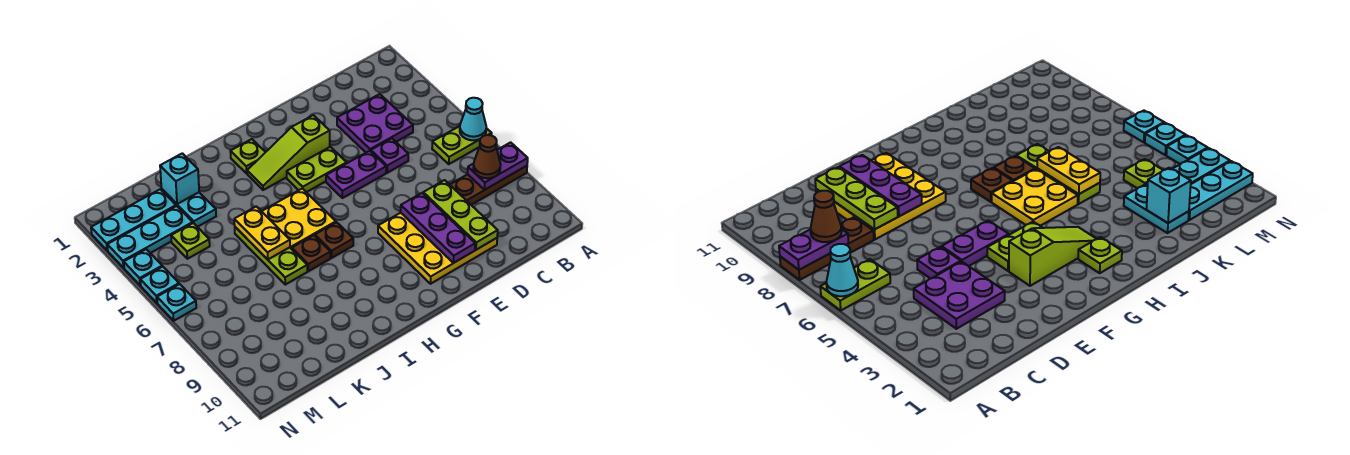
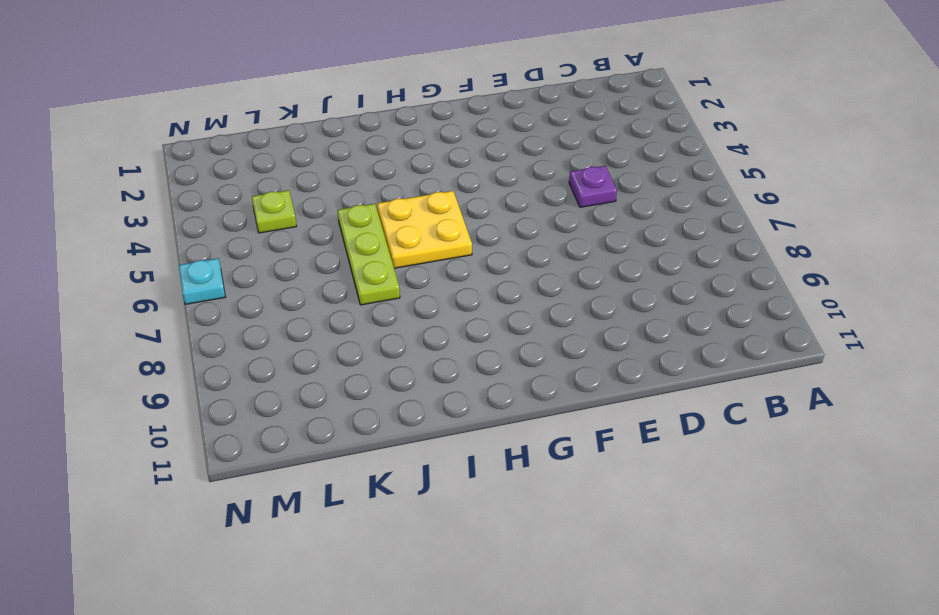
none -> lime plate A6:B6 level 1
none -> brown plate A8:C8 level 1
none -> purple plate C3:D4 level 1

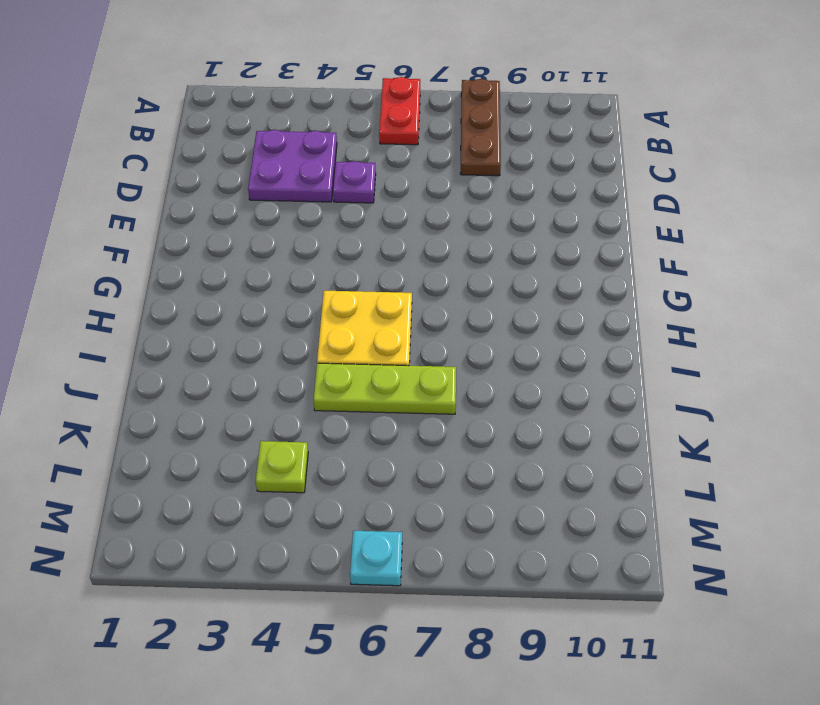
red plate A6:B6 level 1 -> lime plate A6:B6 level 1
none -> yellow plate D8:F10 level 1
none -> purple plate E5:F5 level 1
none -> lime slope F3:H3 level 1 top F

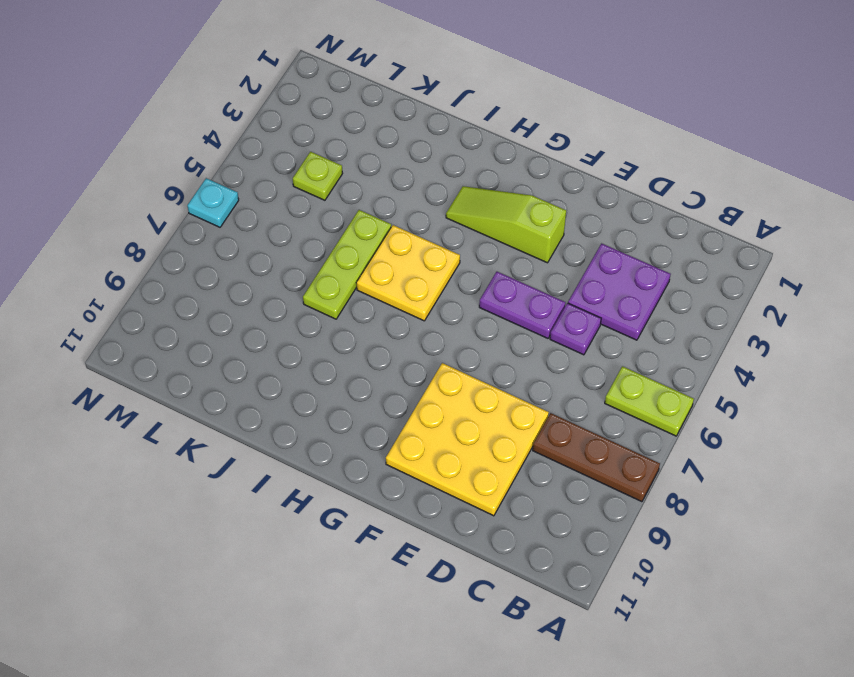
none -> lime plate F4:G4 level 1
none -> lime plate H2 level 1
none -> brown plate H7 level 1

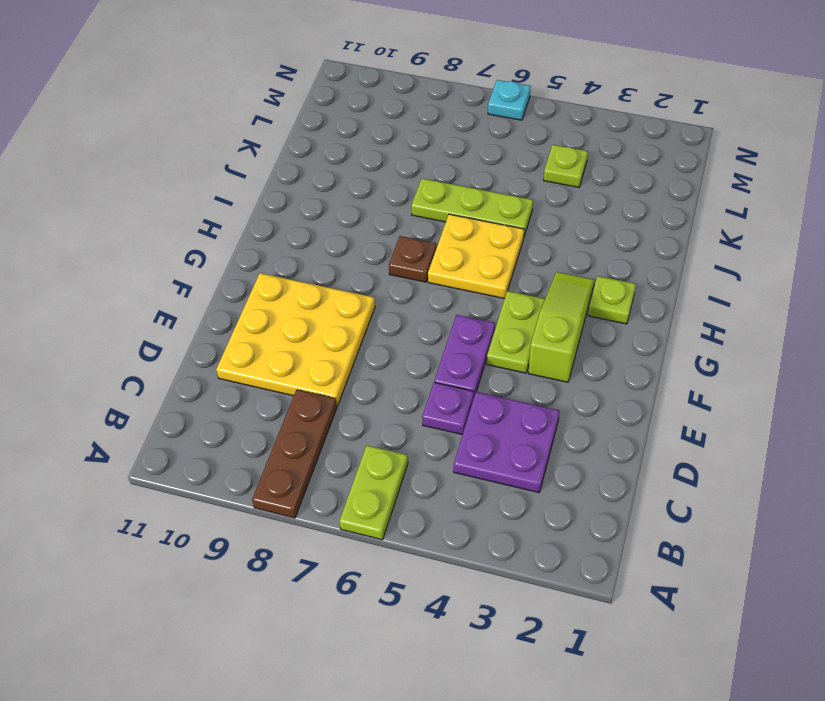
none -> brown plate I7 level 1
none -> cyan plate K2:K3 level 1
none -> cyan plate L2:N2 level 1

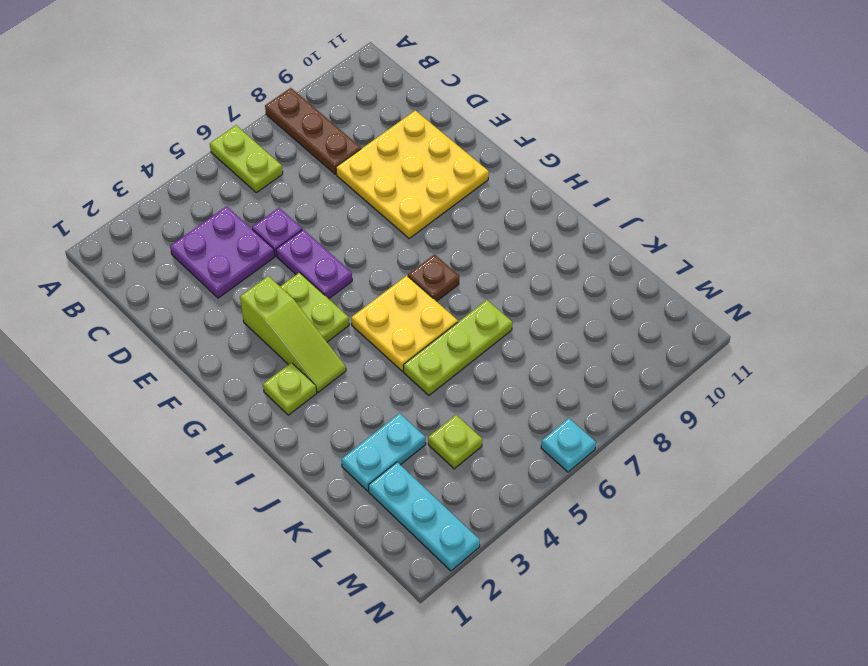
none -> brown plate I7 level 1
none -> cyan plate L3:N3 level 1
none -> cyan plate N4 level 1

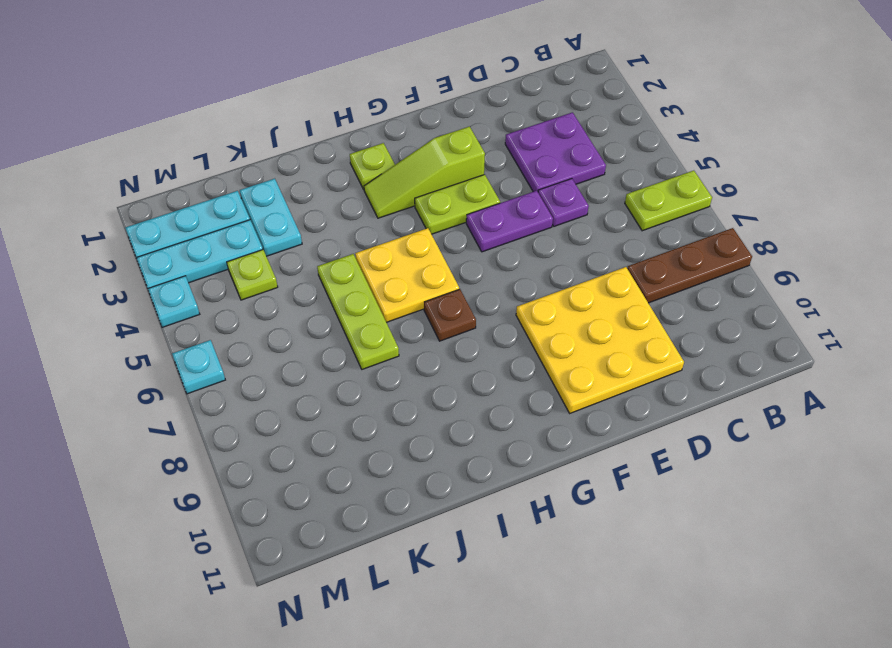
none -> brown plate I7 level 1
none -> cyan plate N5 level 1
none -> cyan cone A6 level 2

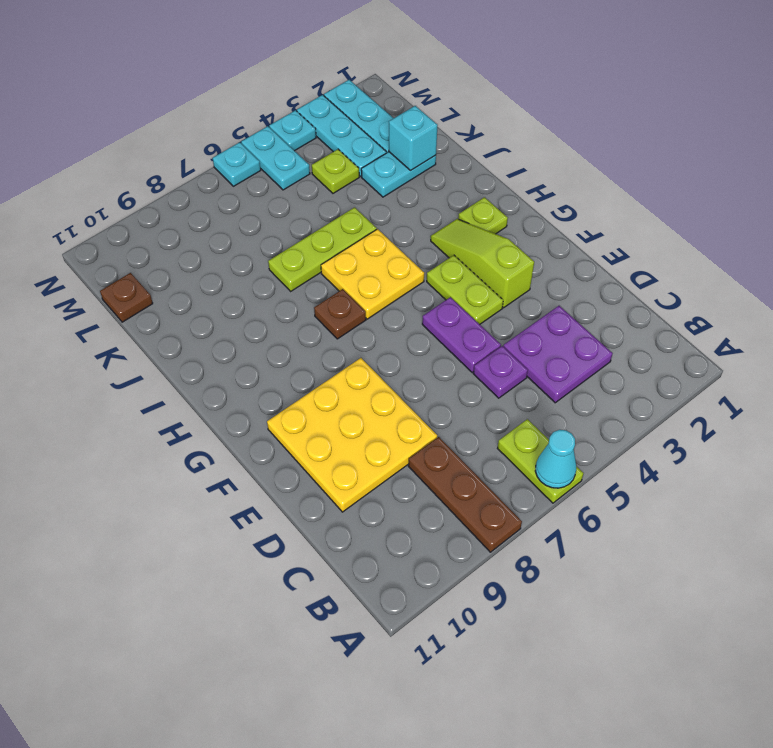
brown plate L11 level 1 -> brown plate I7 level 1
cyan plate M5:N5 level 1 -> cyan plate N5 level 1
none -> purple plate A8:B8 level 2
none -> lime plate D8:D10 level 2
none -> purple plate E8:E10 level 2

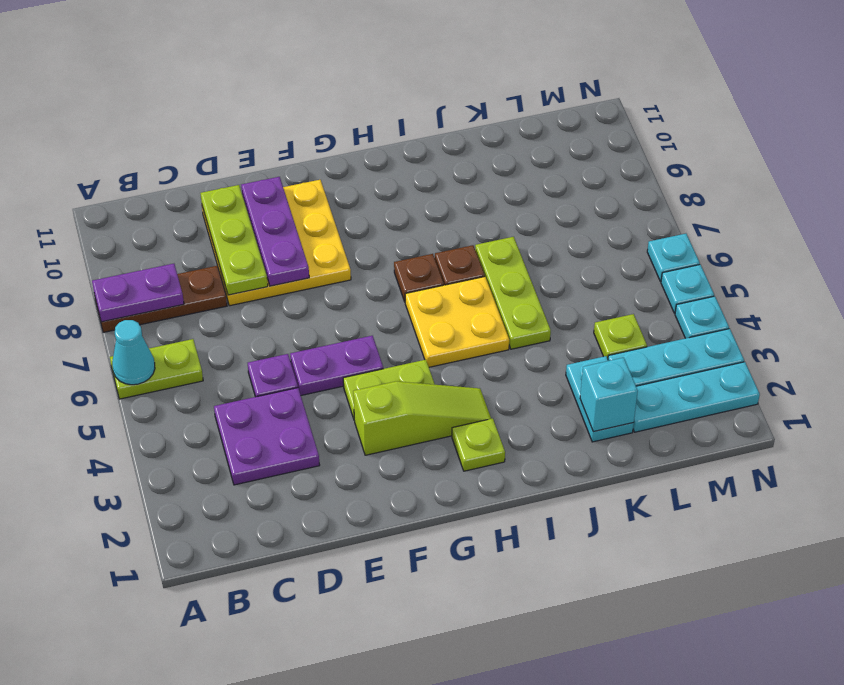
none -> yellow plate J5:J6 level 2
none -> brown cone B8 level 3

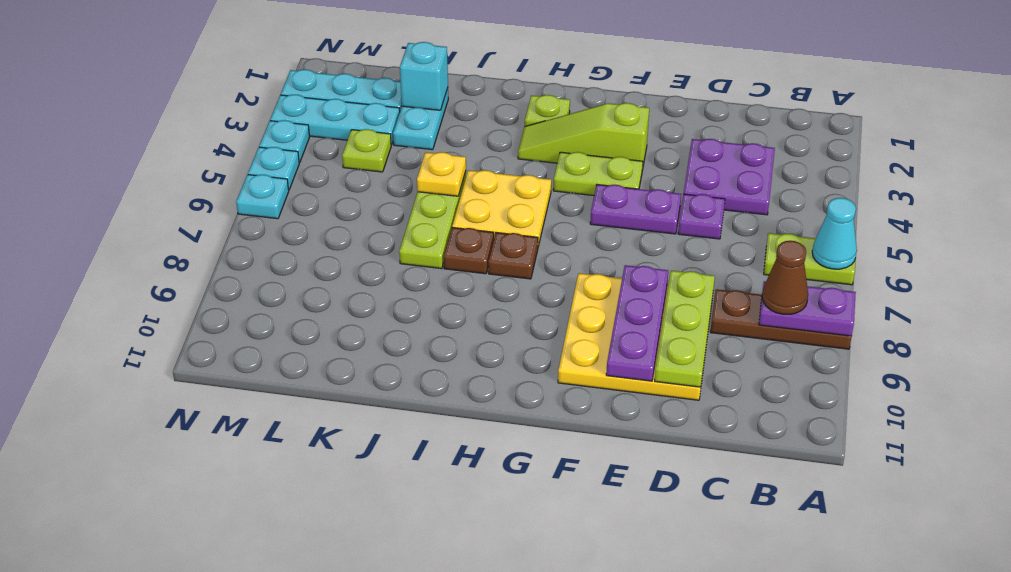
yellow plate J5 level 2 -> yellow plate J5:J6 level 2

